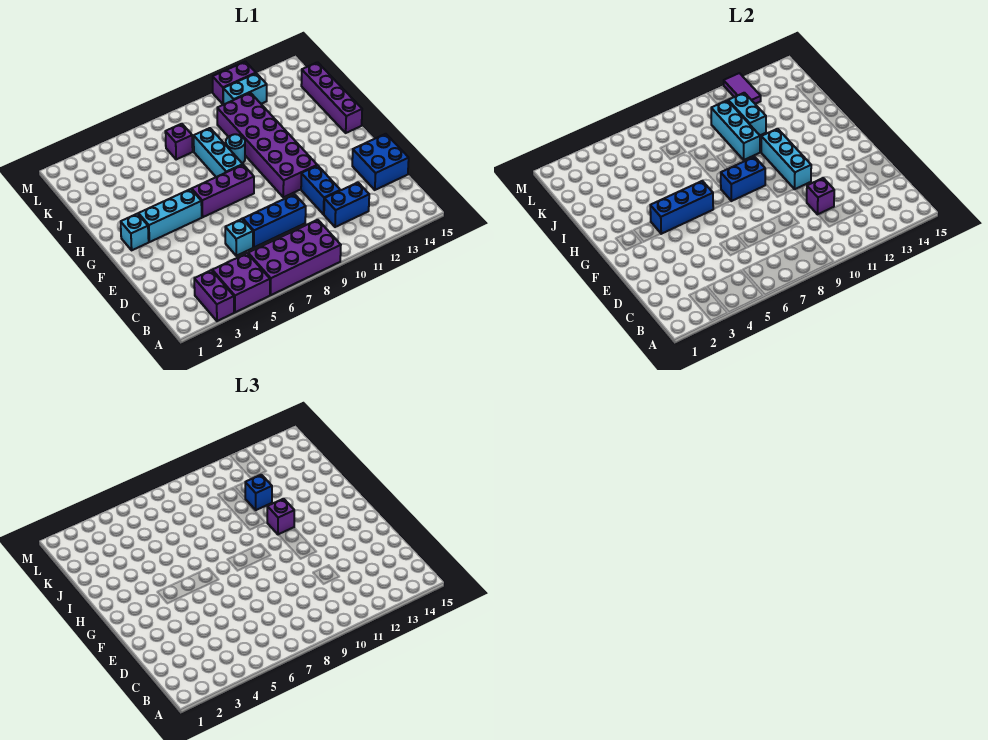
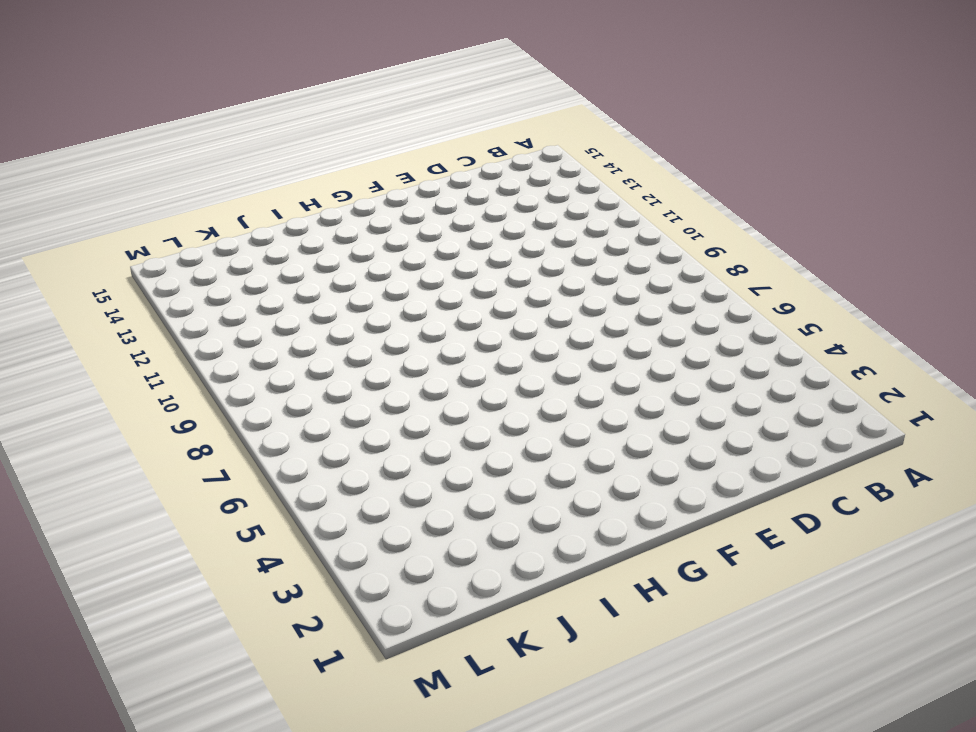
none -> purple brick A3:B3 level 1
none -> purple brick A4:B5 level 1
none -> purple brick A6:B9 level 1

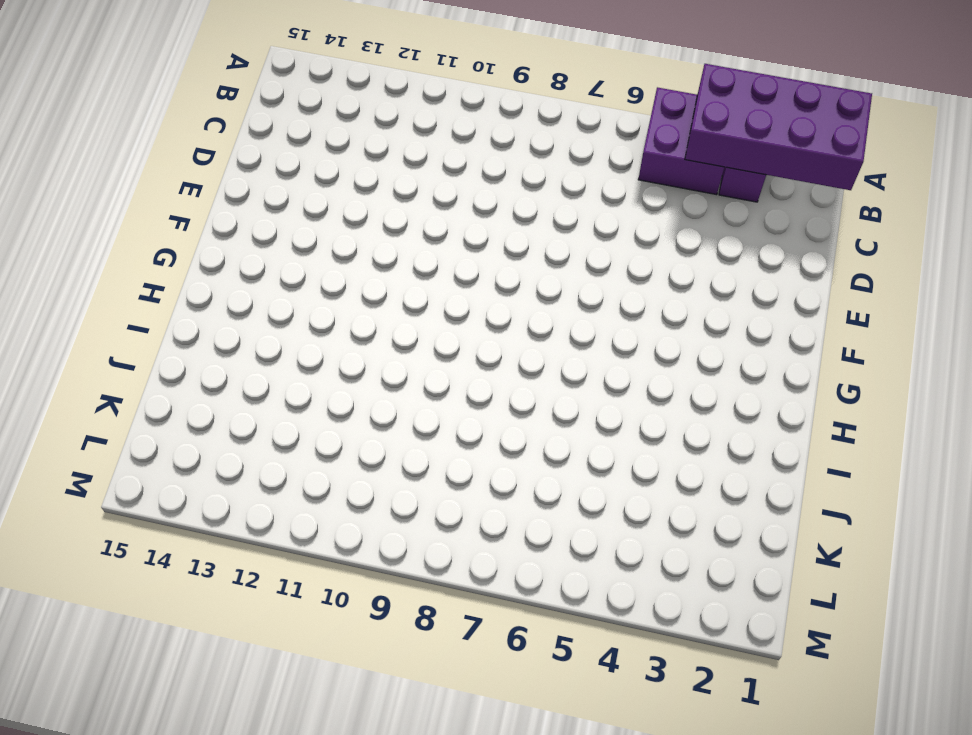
purple brick A1:B4 level 2 -> purple brick A6:B9 level 1
none -> blue brick C11:C12 level 1
none -> cyan brick D6 level 1
none -> blue brick D7:D9 level 1

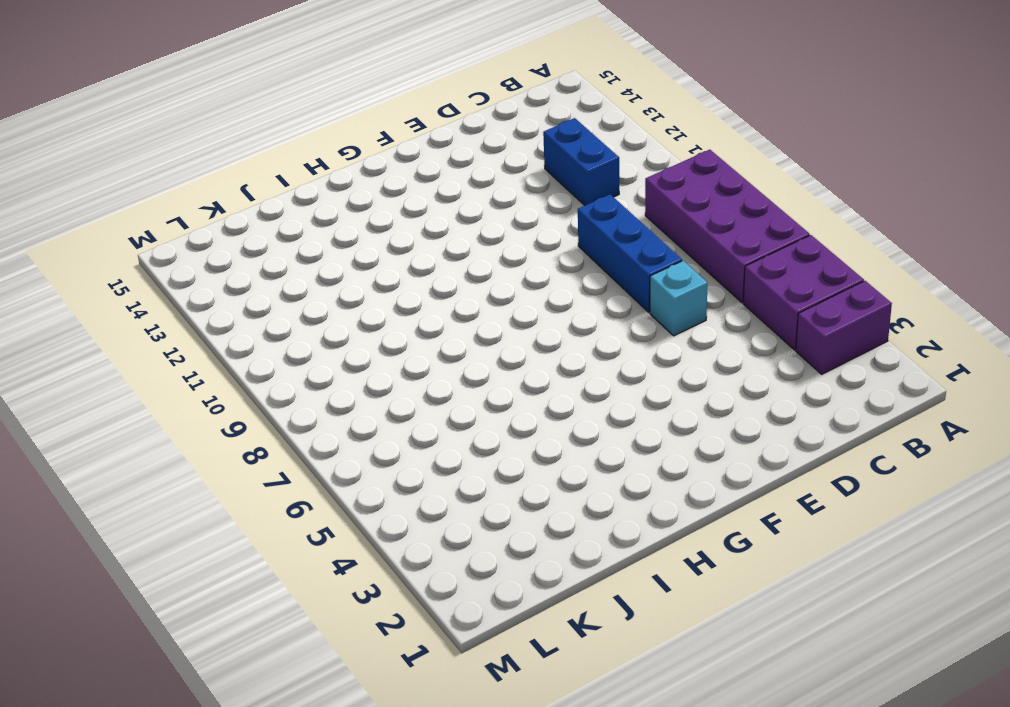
none -> blue brick D11:E11 level 1
none -> blue brick D14:E15 level 1
none -> purple brick F10:K11 level 1

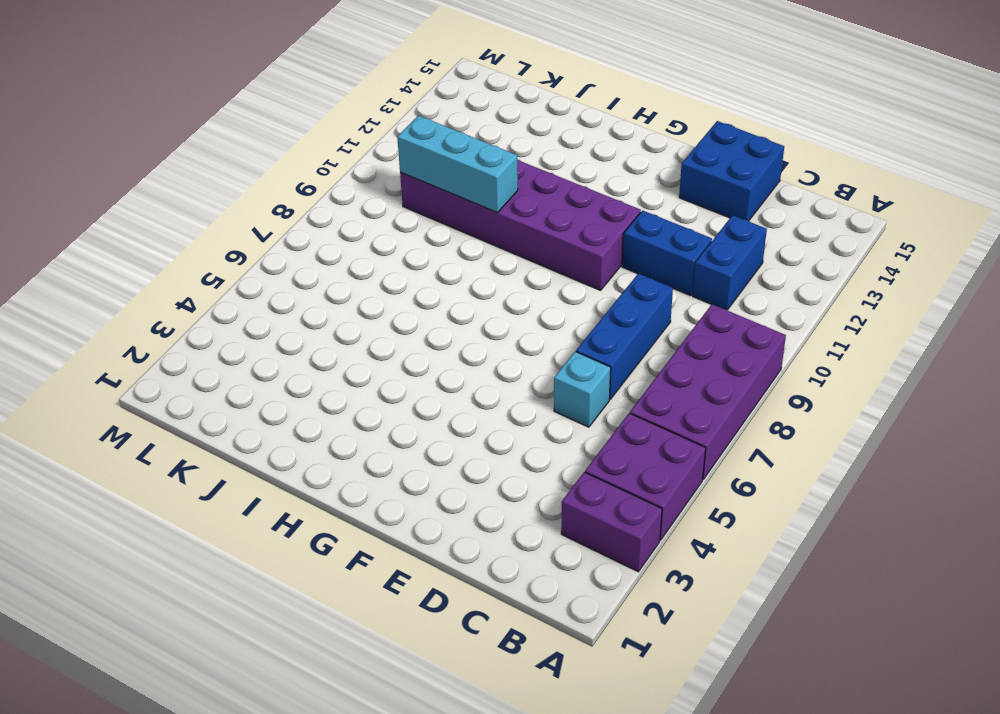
none -> cyan brick G2 level 1
none -> cyan brick G3:G5 level 1
none -> purple brick G6:G8 level 1

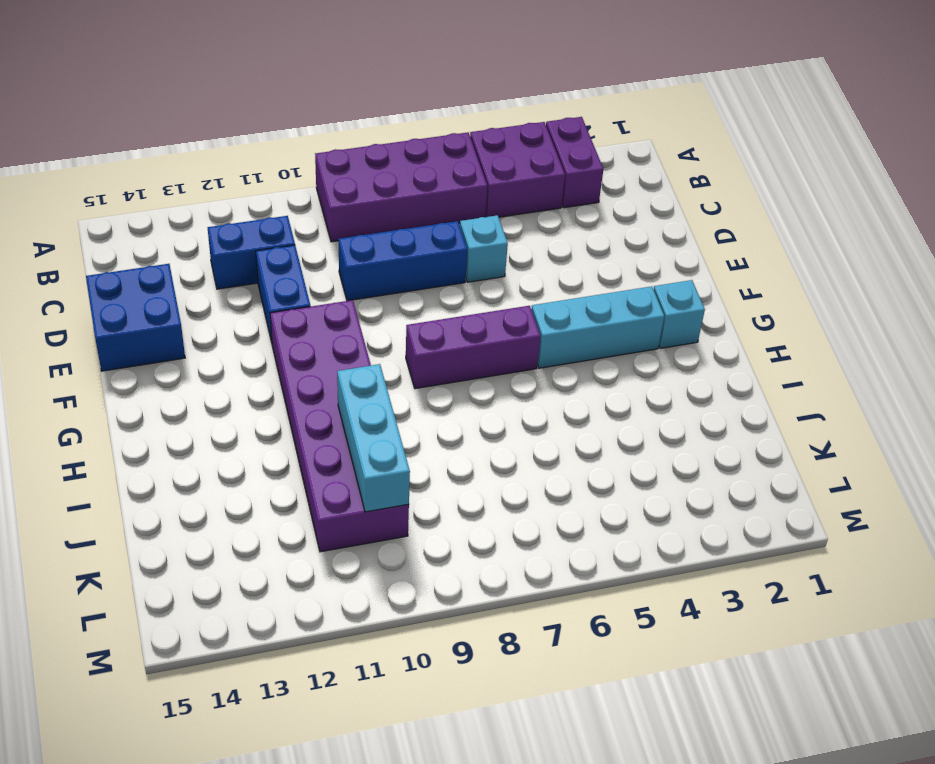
none -> cyan brick H8:J8 level 1
none -> purple brick H15:K15 level 1
none -> cyan round brick I9 level 1

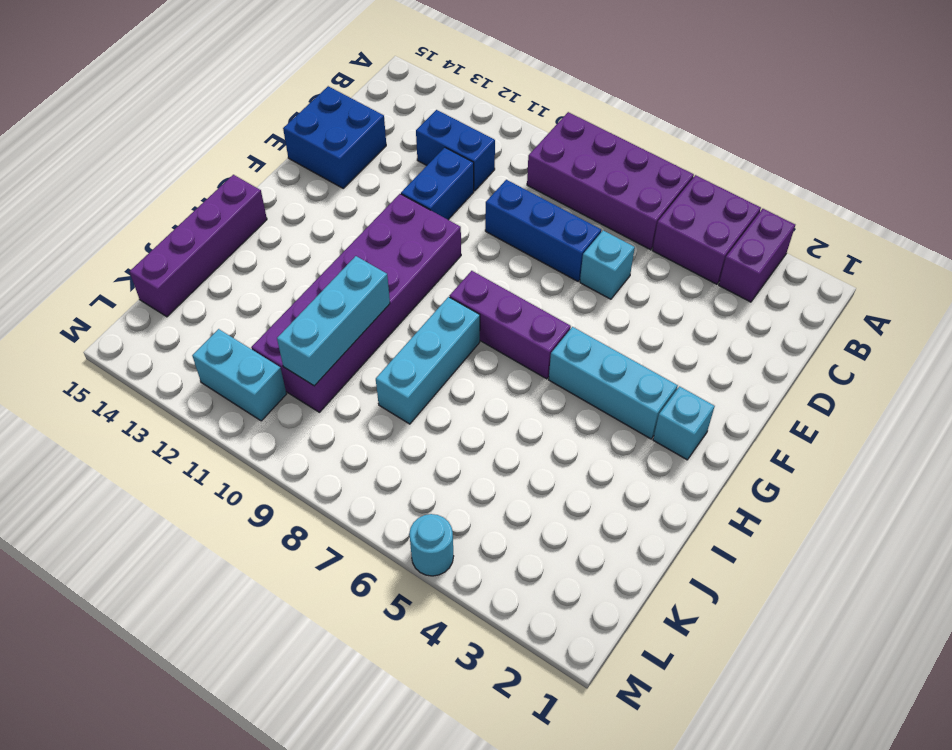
cyan round brick M5 level 1 -> cyan round brick I9 level 1
none -> purple brick K7 level 1
none -> purple brick M11:M12 level 1
none -> purple brick D11 level 2

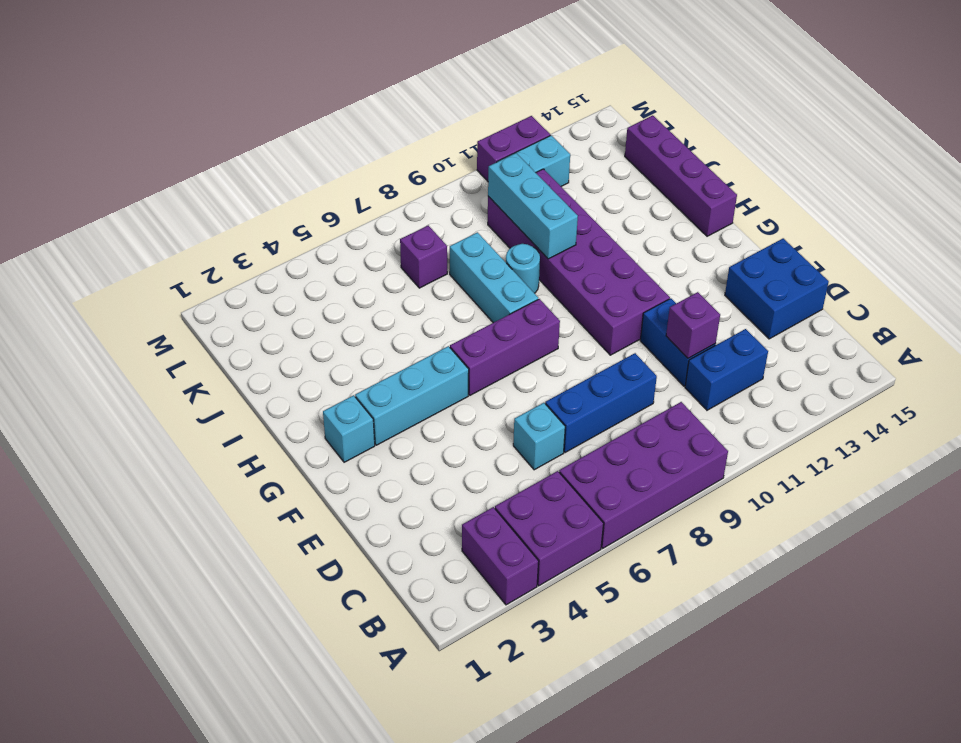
none -> cyan brick F11:H11 level 2
none -> blue brick G4:G6 level 2
none -> blue brick G8:G9 level 2

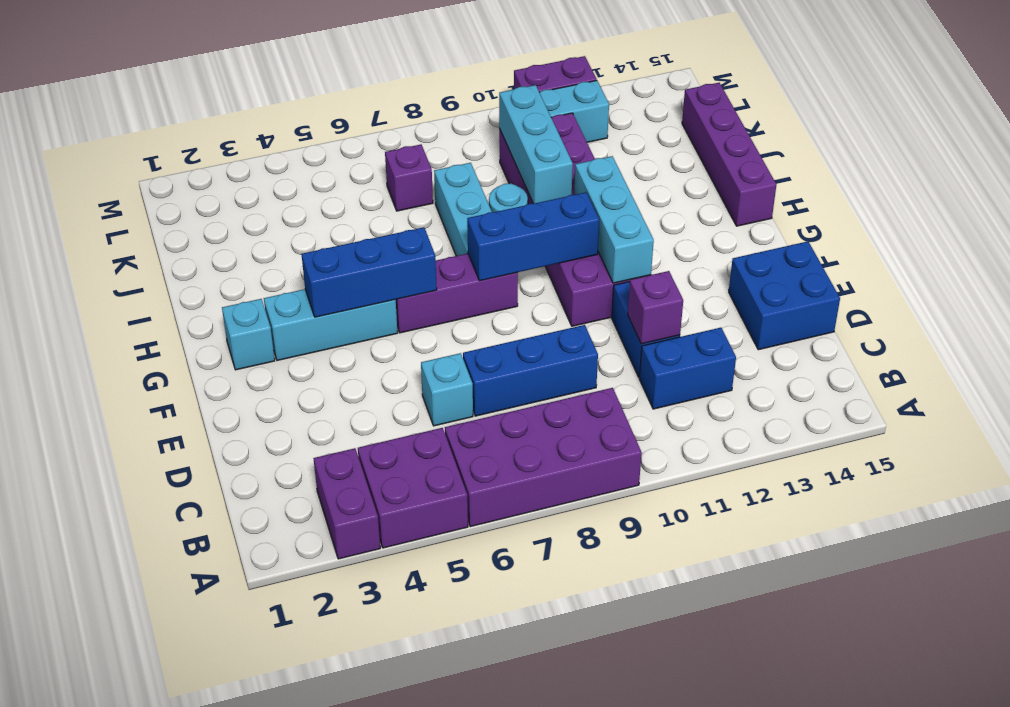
blue brick G8:G10 level 2 -> blue brick G8:G9 level 2
none -> cyan brick J11:K11 level 2
none -> purple tile L12:M12 level 2
none -> purple brick H11 level 3

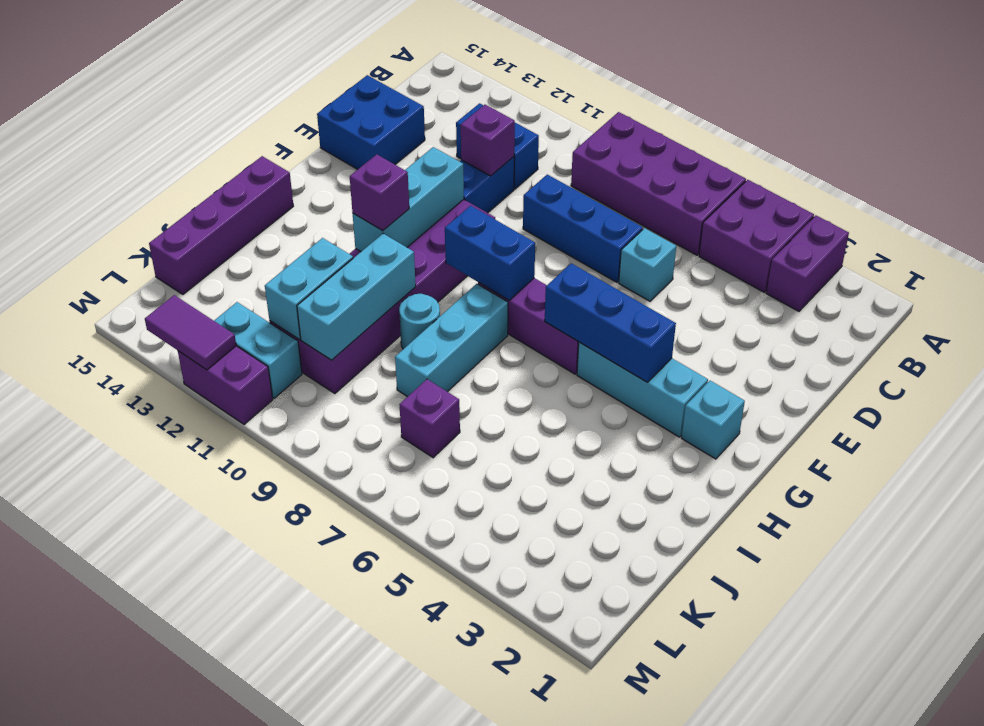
purple tile M12:M13 level 2 -> purple tile L12:M12 level 2
none -> blue brick J11 level 3

